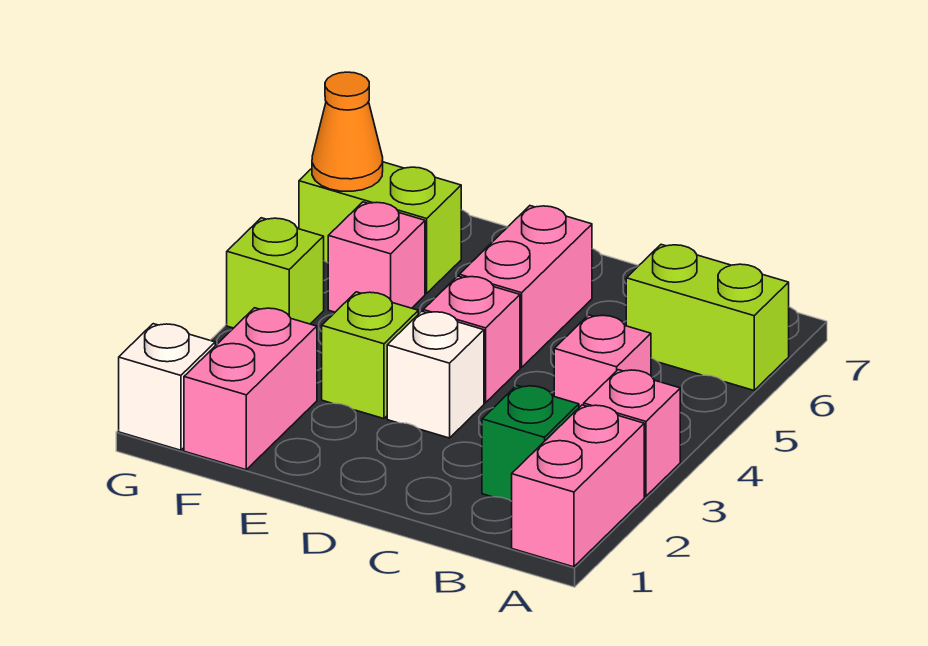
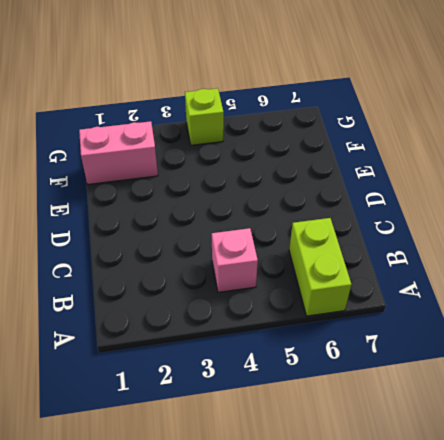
none -> pink brick A1:A2 level 1
none -> pink brick A3 level 1
none -> green brick B2 level 1

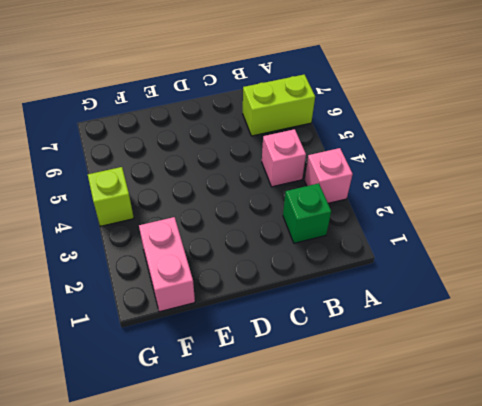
none -> pink brick A1:A2 level 1
none -> white brick D3 level 1
none -> pink brick D4 level 1

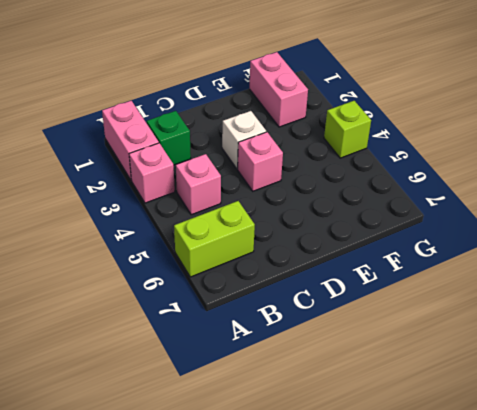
none -> pink brick D5:D6 level 1
none -> lime brick E3 level 1
none -> pink brick F5 level 1

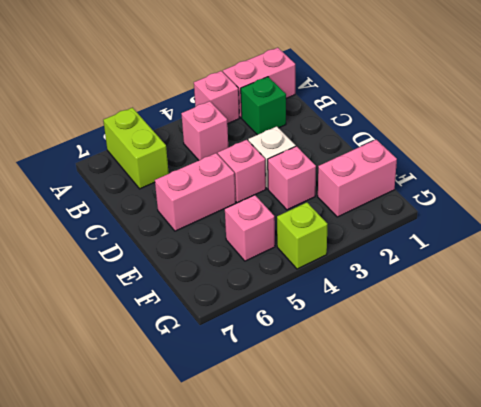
pink brick E3 level 1 -> lime brick E3 level 1
none -> lime brick F6:G6 level 1
none -> white brick G1 level 1
none -> orange cone G6 level 2

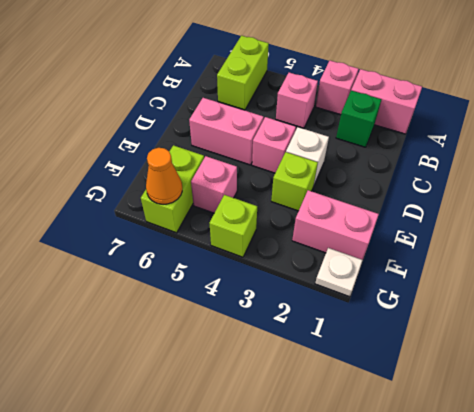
white plate G1 level 1 -> white brick G1 level 1

